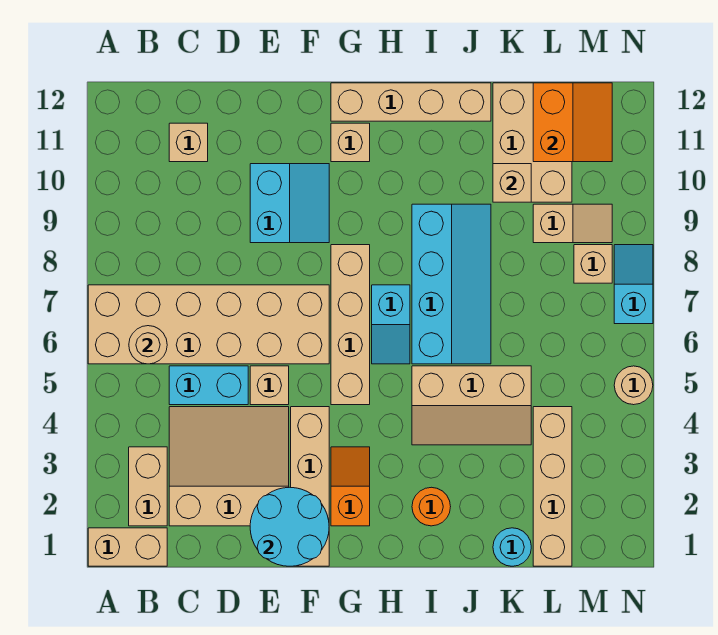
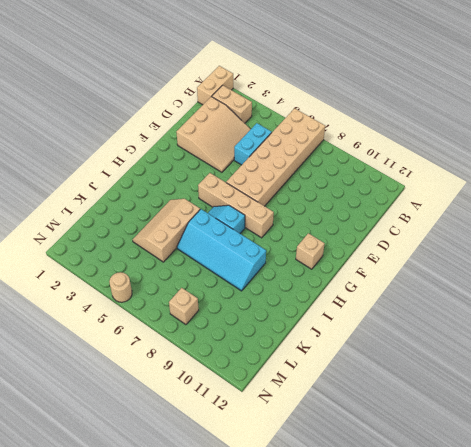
none -> tan brick C11 level 1
none -> tan brick E5 level 1
none -> cyan slope E9:F10 level 1 top E

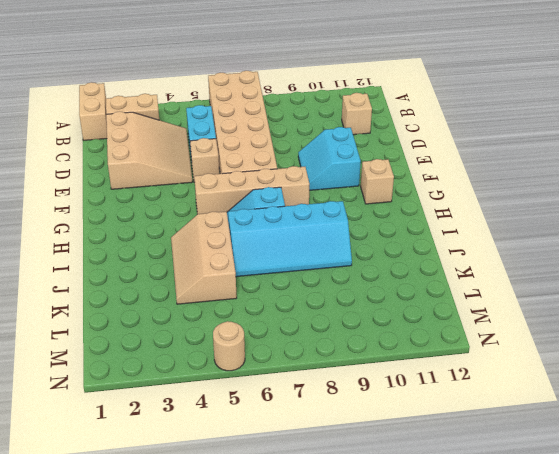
cyan slope E9:F10 level 1 top 10 -> cyan slope E9:F10 level 1 top E
none -> tan brick F1:F4 level 1
none -> orange slope G2:G3 level 1 top 2
none -> tan brick G12:J12 level 1

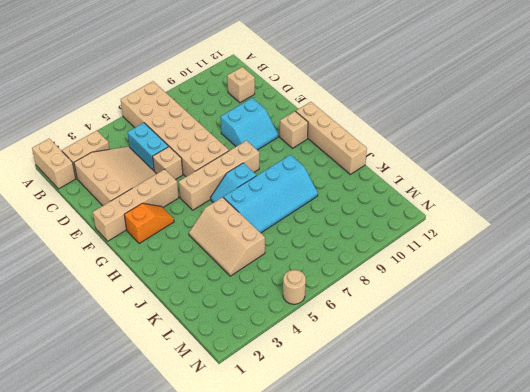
none -> orange round brick I2 level 1
none -> cyan round brick K1 level 1
none -> tan brick K10:L12 level 1

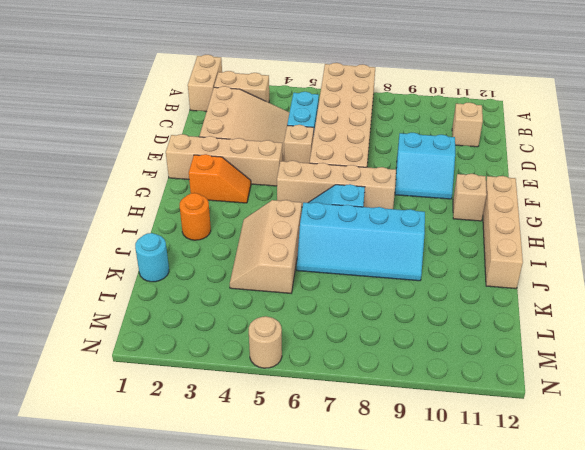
none -> tan brick K10:L12 level 1
none -> tan brick L1:L4 level 1
none -> tan slope L9:M9 level 1 top L

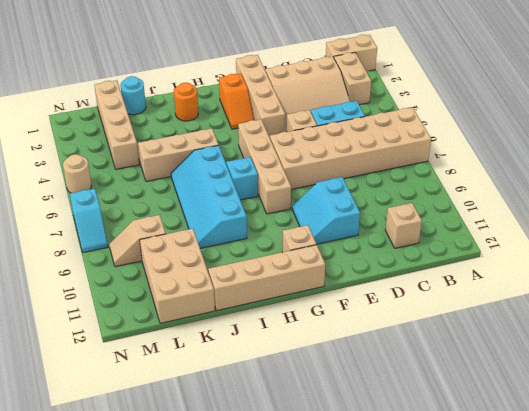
none -> tan brick M8 level 1
none -> tan round brick B6 level 2
none -> cyan round brick E1:F2 level 2

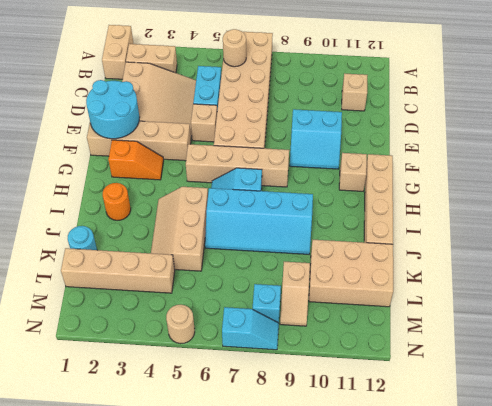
cyan brick M8 level 1 -> tan brick M8 level 1
none -> tan brick K10 level 2
none -> orange slope L11:M12 level 2 top L

